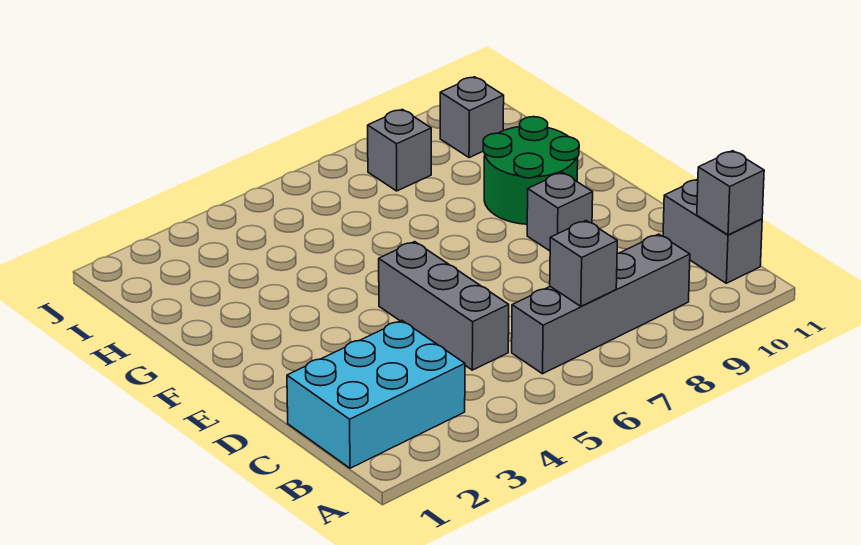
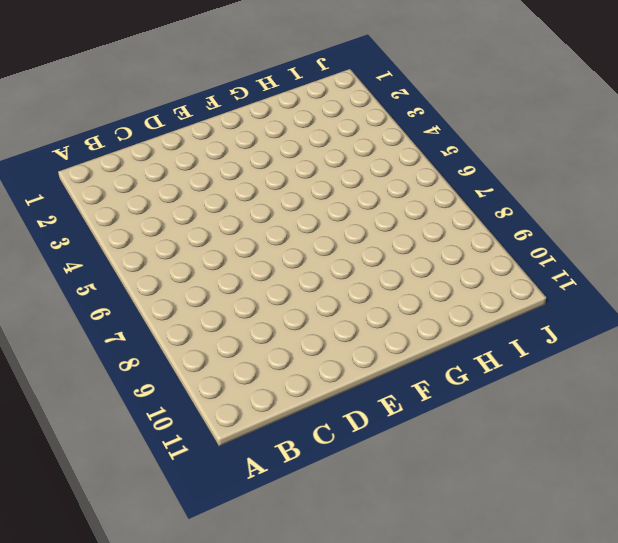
none -> cyan brick B1:C3 level 1
none -> grey brick B6:B9 level 1

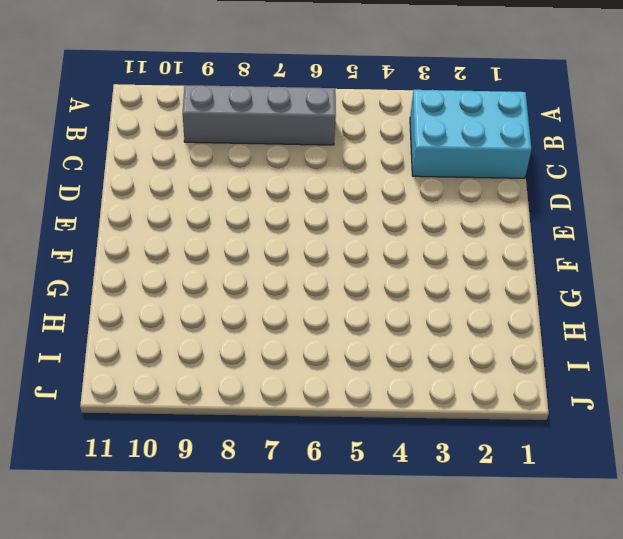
none -> grey brick B11:C11 level 1
none -> grey brick C5:E5 level 1

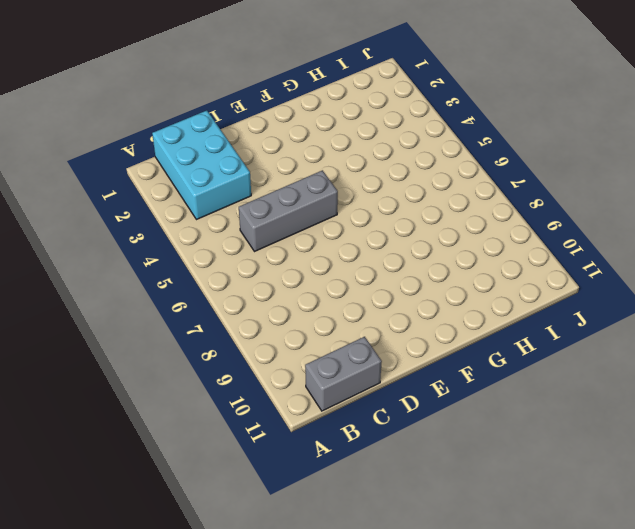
none -> grey brick B6:B9 level 1
none -> grey brick E9 level 1

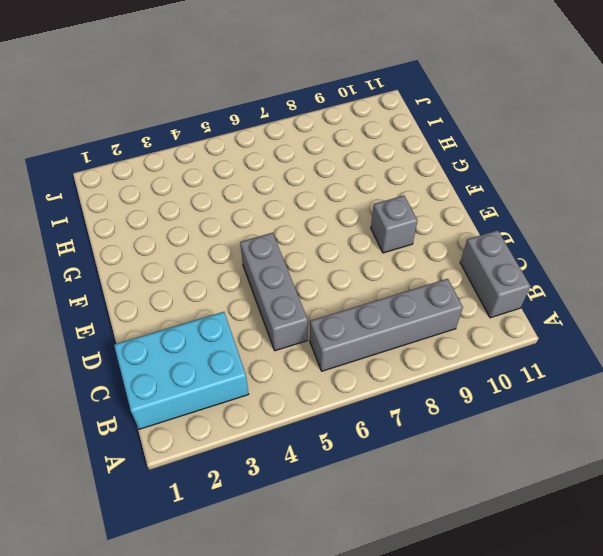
none -> green round brick F9:G10 level 1
none -> grey brick I8 level 1

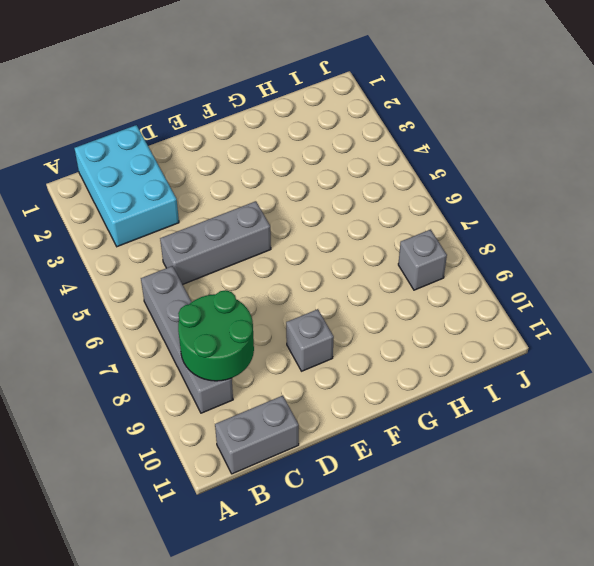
green round brick B8:C9 level 2 -> green round brick F9:G10 level 1
none -> grey brick I10 level 1
none -> grey brick B7 level 2

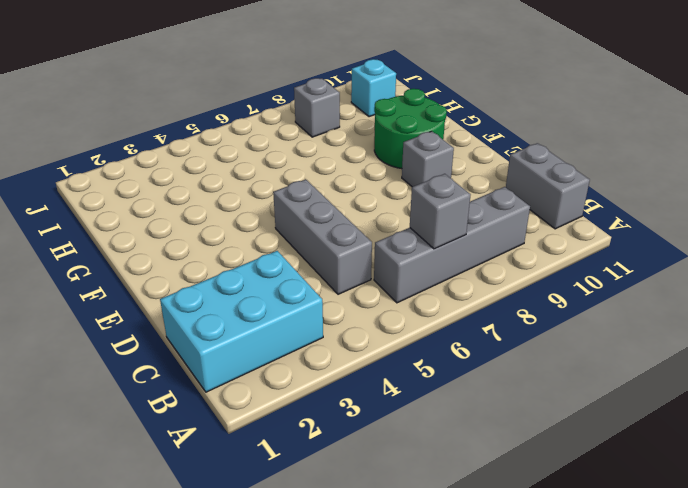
cyan brick I10 level 1 -> grey brick I10 level 1
none -> grey brick B11 level 2

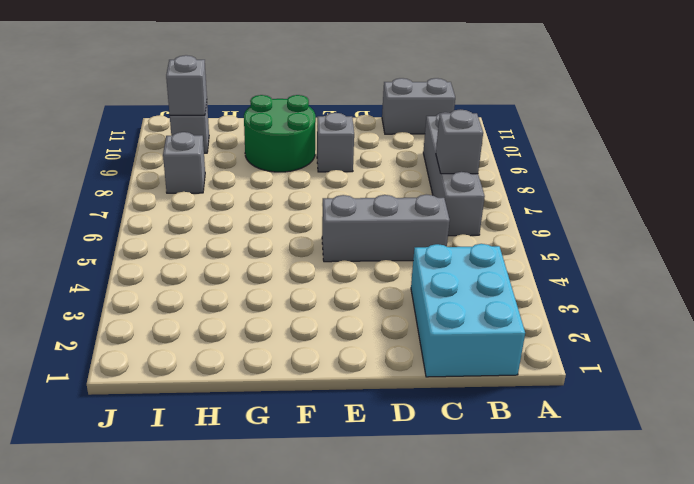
grey brick I10 level 2 -> grey brick B11 level 2

